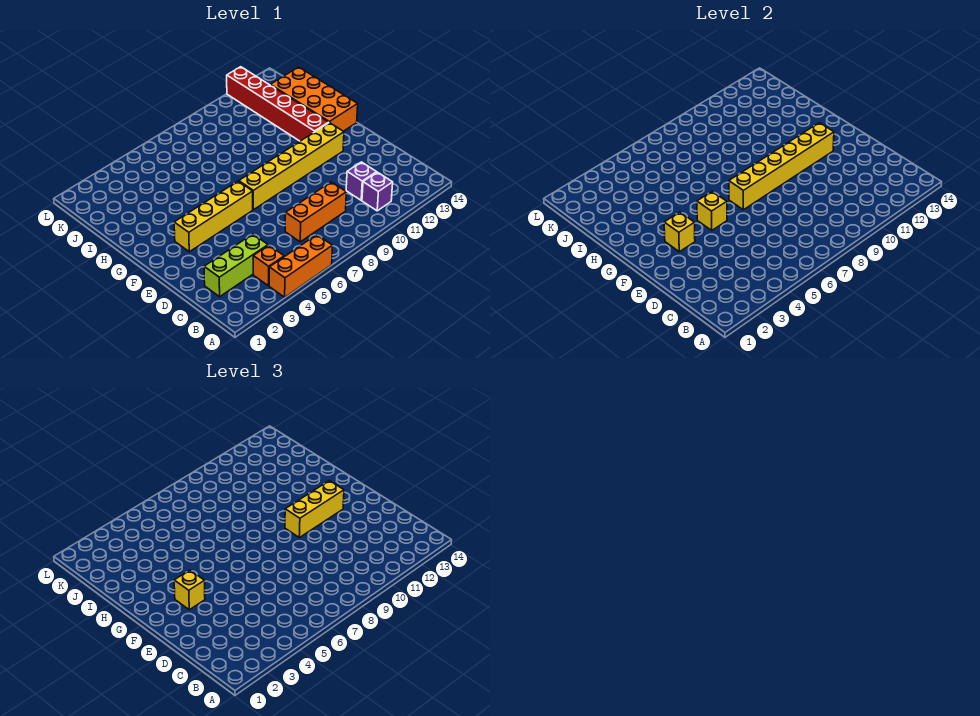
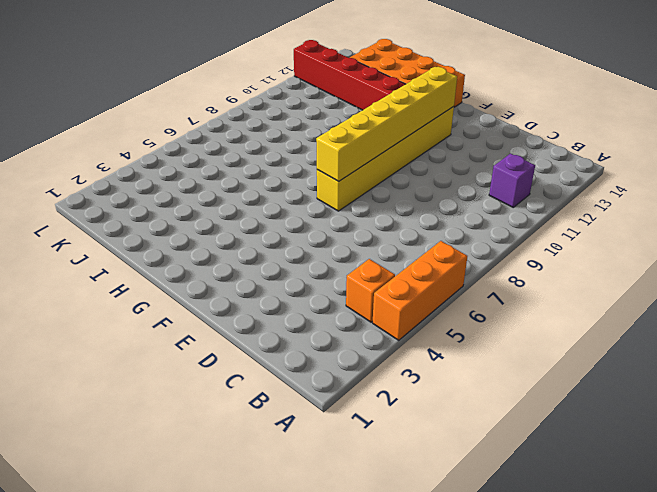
none -> lime brick C2:C4 level 1
none -> orange brick C7:C9 level 1
none -> purple brick C11 level 1

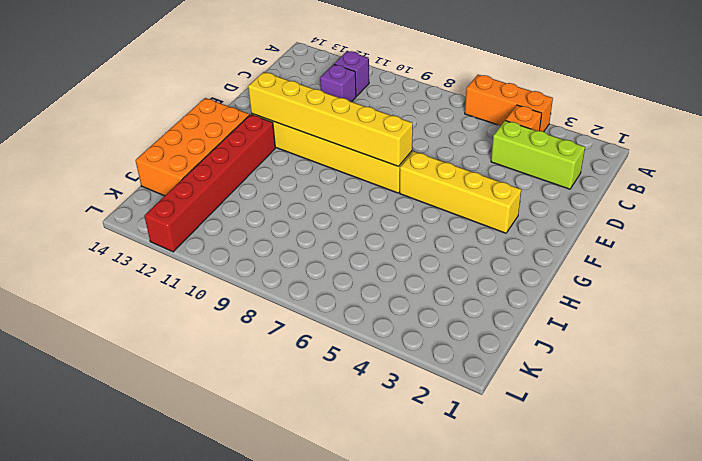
none -> orange brick C7:C9 level 1
none -> yellow brick F3 level 2
none -> yellow brick F5 level 2

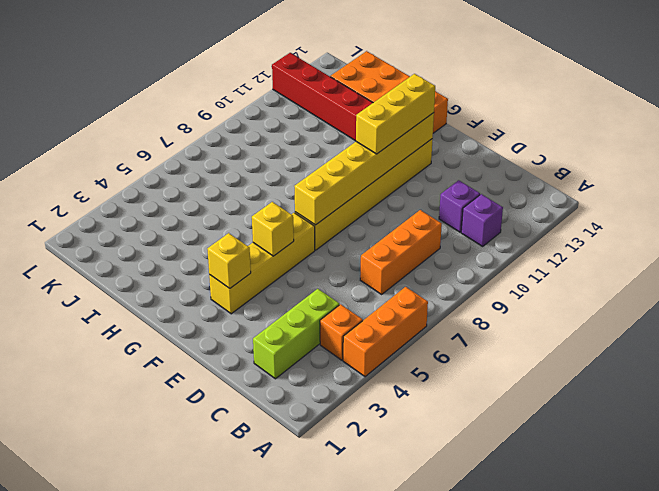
none -> yellow brick F3 level 3

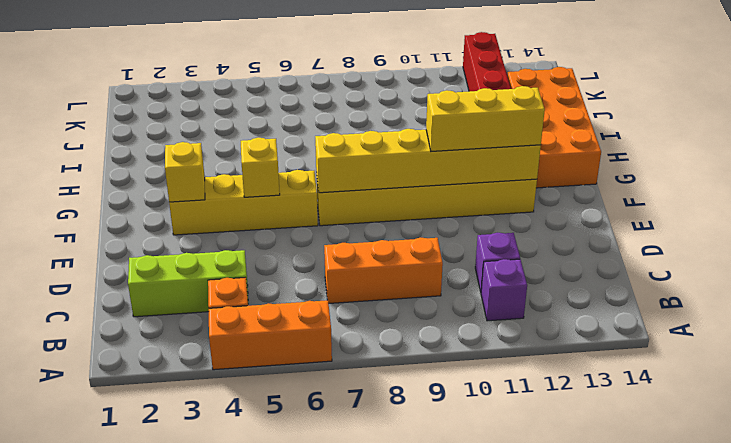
none -> yellow brick F3 level 3

